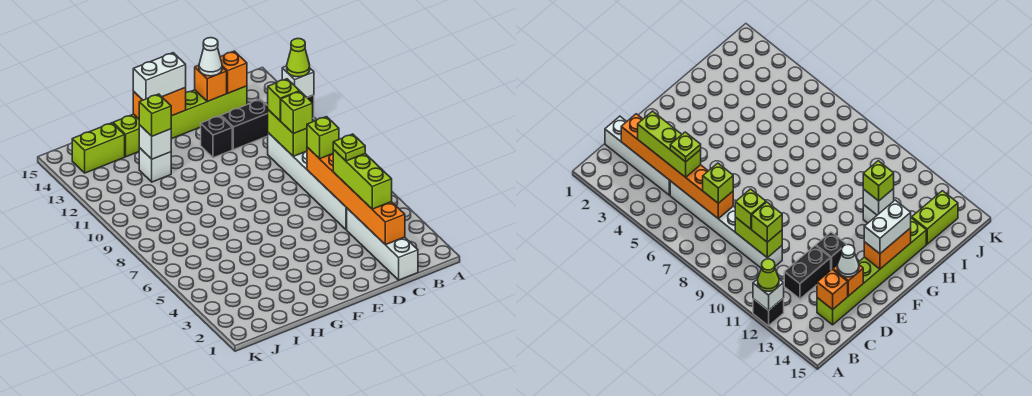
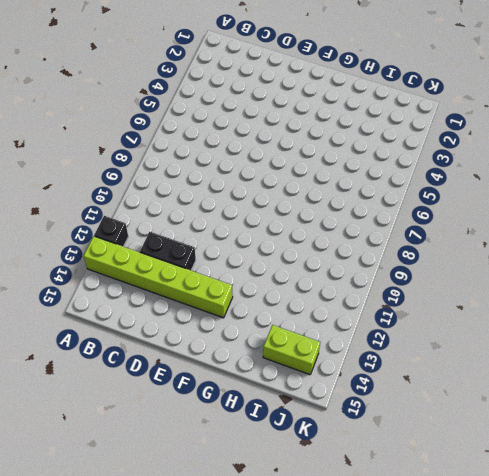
lime brick A13:F13 level 1 -> lime brick C14:H14 level 1
none -> white brick C1:C4 level 1
none -> white brick C5:C10 level 1
none -> black brick E12 level 1

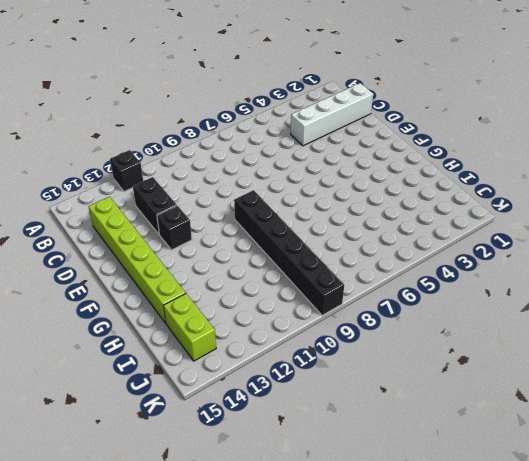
black brick F9:K9 level 1 -> none
none -> white brick C5:C10 level 1
none -> white brick H12 level 1
none -> white brick A12 level 2

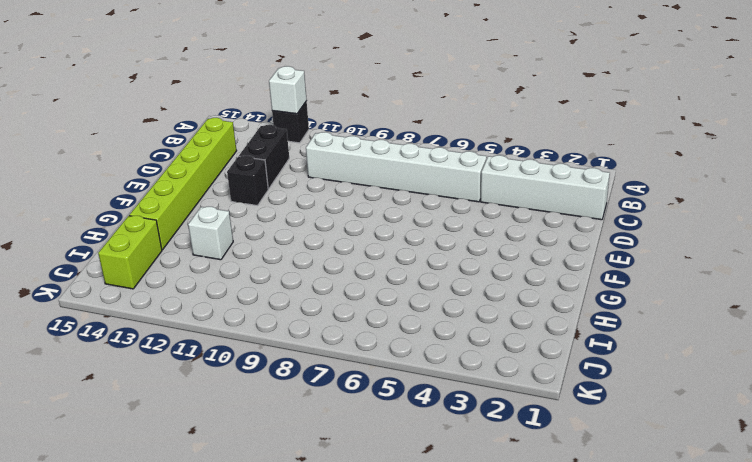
none -> orange brick C2:C7 level 2
none -> lime brick C9:C10 level 2
none -> orange brick C14 level 2

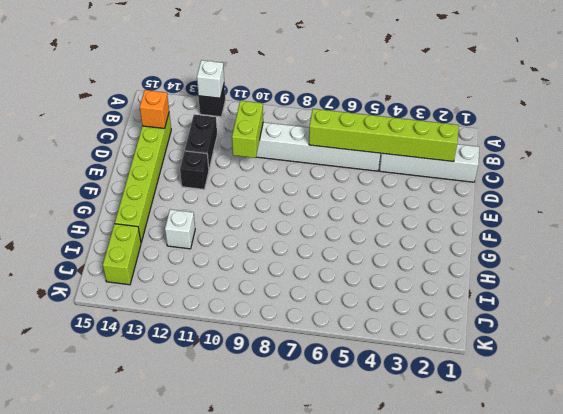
lime brick C2:C7 level 2 -> orange brick C2:C7 level 2
lime brick C10:D10 level 2 -> lime brick C9:C10 level 2
none -> orange brick D14 level 2
none -> orange brick F14:G14 level 2
none -> white brick H12 level 2

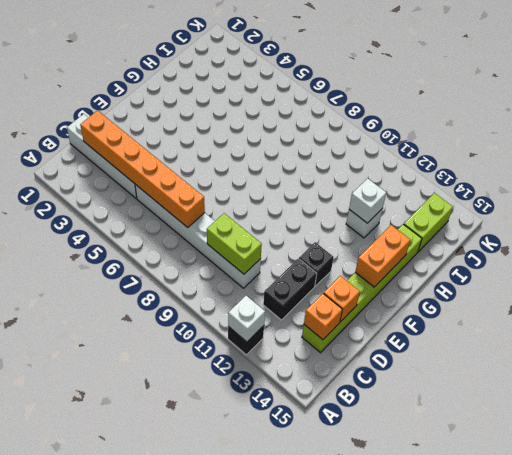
none -> lime cone A12 level 3
none -> lime brick C3:C5 level 3
none -> lime brick C7 level 3

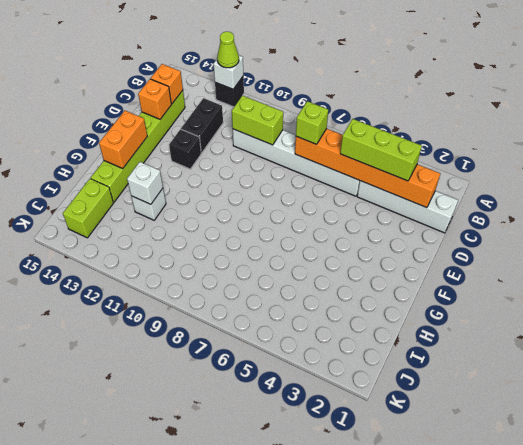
none -> lime brick C9 level 3
none -> lime brick C10 level 3
none -> white cone D14 level 3

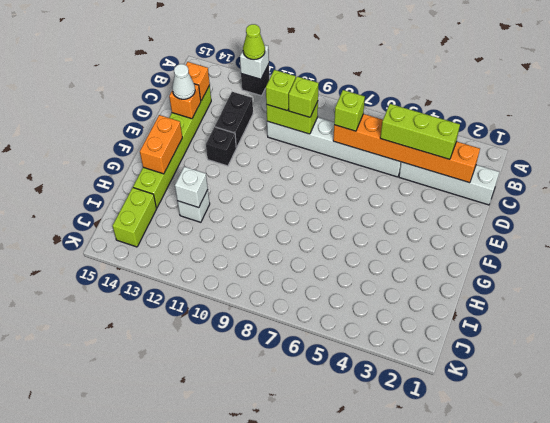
none -> white brick F14:G14 level 3
none -> lime brick H12 level 3
none -> lime plate C5 level 4

